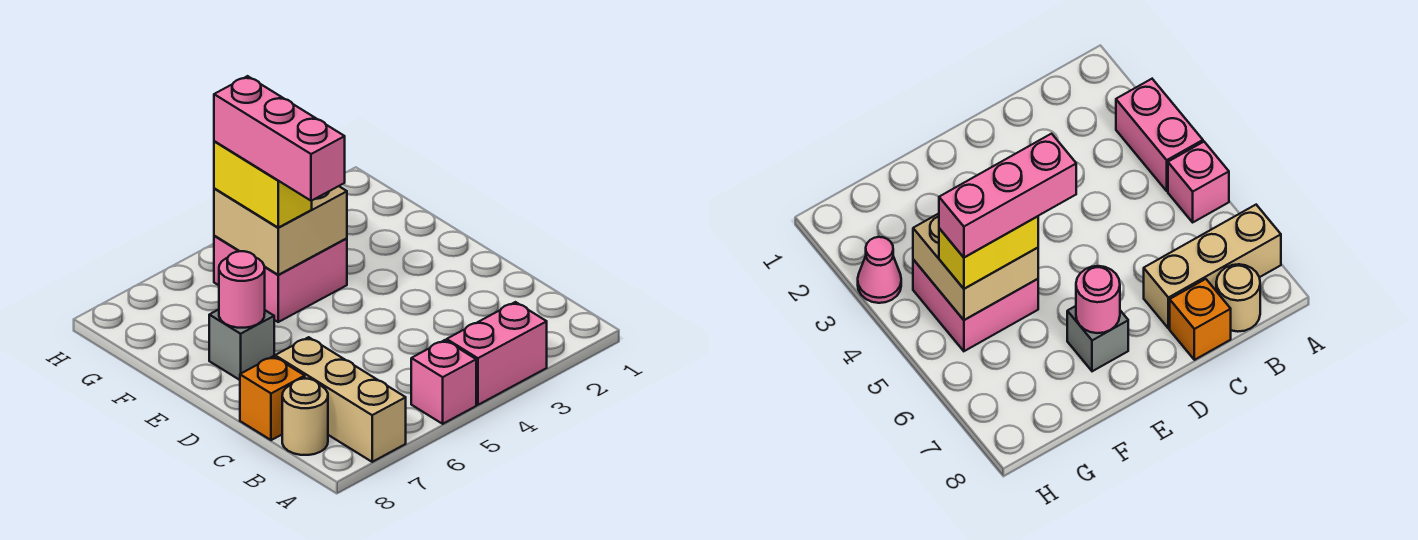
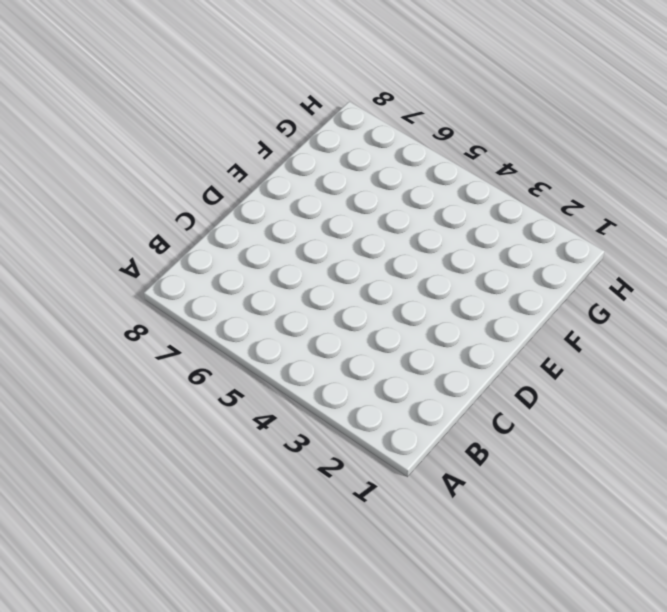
none -> pink brick A3:A4 level 1
none -> pink brick A5 level 1
none -> tan brick A7:C7 level 1

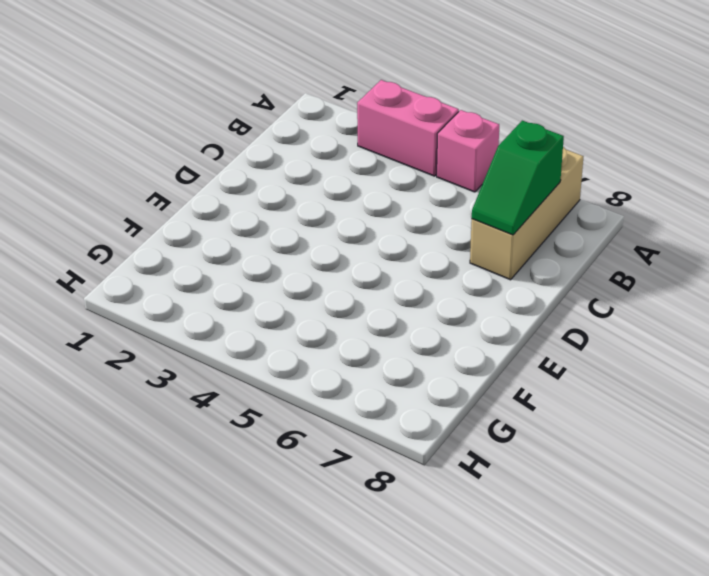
green slope B7:C7 level 2 top B -> none
none -> tan round brick B8 level 1
none -> orange brick C8 level 1
none -> grey brick E7 level 1

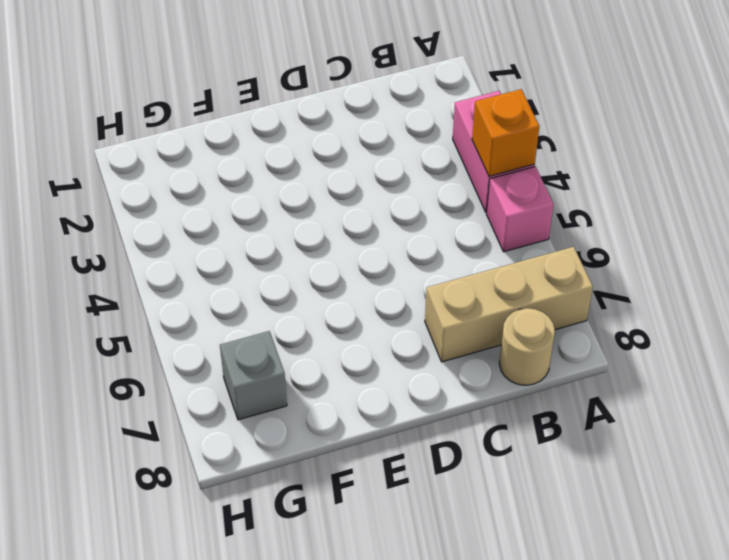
orange brick A4 level 2 -> orange brick C8 level 1
grey brick G7 level 1 -> grey brick E7 level 1
none -> pink brick F4:G5 level 1
none -> pink cone H3 level 1
none -> pink round brick E7 level 2

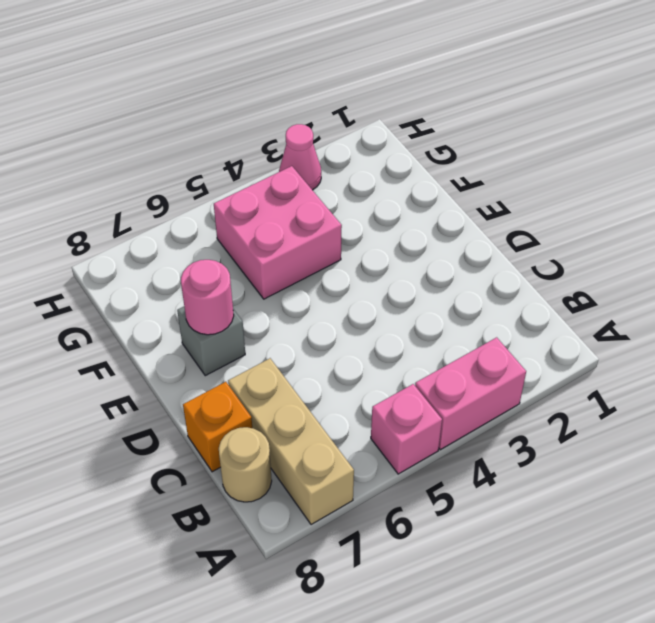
none -> tan brick F4:G5 level 2
none -> yellow brick F5:G5 level 3
none -> pink brick E5:G5 level 4

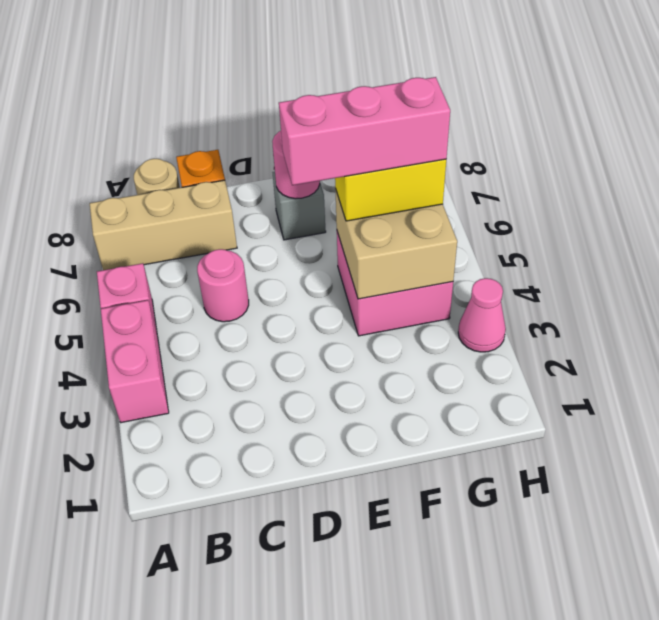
pink round brick C5 level 1 -> none

